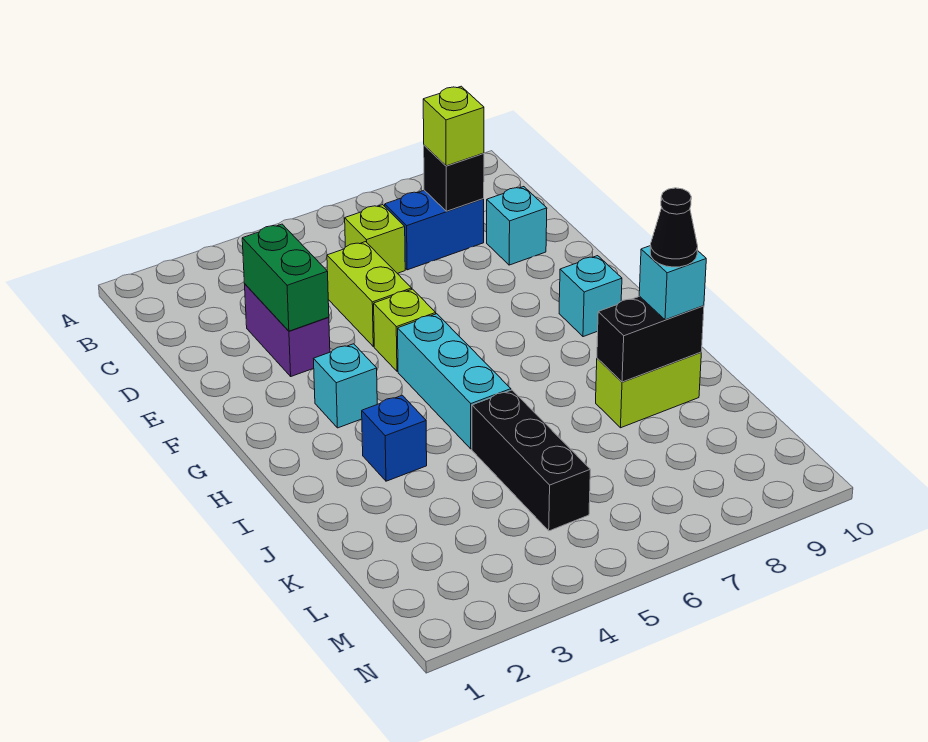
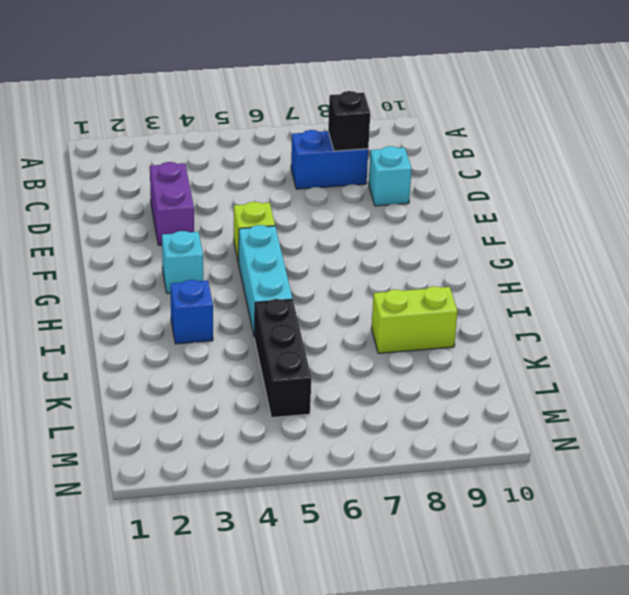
none -> lime brick C6 level 1
none -> lime brick D5:E5 level 1
none -> cyan brick G9 level 1

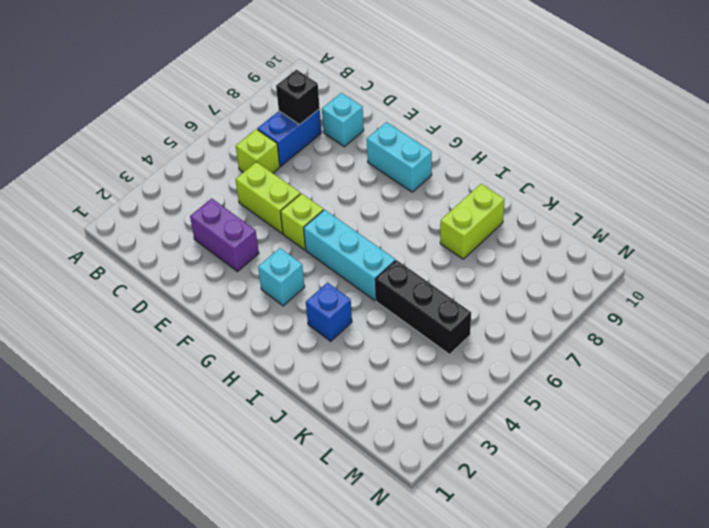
cyan brick F9:G9 level 1 -> cyan brick G9 level 1
none -> green brick D3:E3 level 2
none -> black brick J8:J9 level 2
none -> lime brick C8 level 3

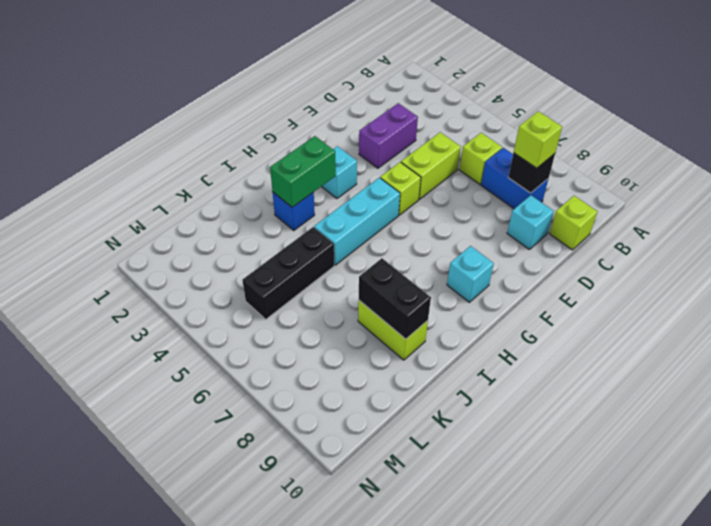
lime brick C10 level 1 -> none
green brick H3:I3 level 2 -> green brick D3:E3 level 2
none -> cyan brick J9 level 3
none -> black cone J9 level 4

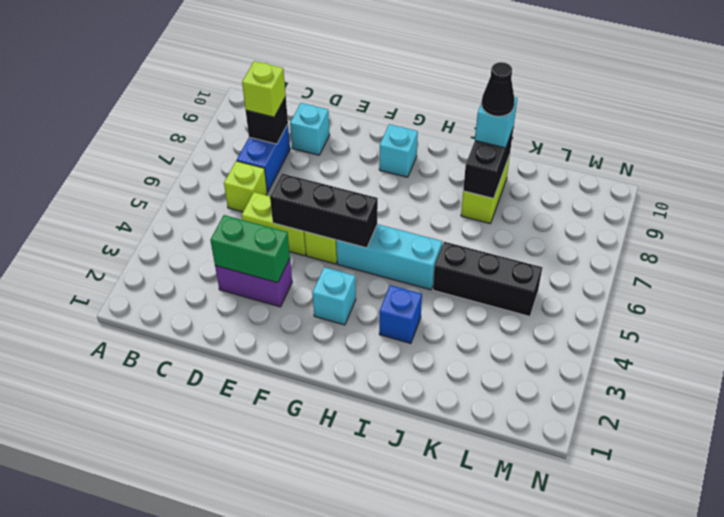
black brick E5:G5 level 2 -> none

